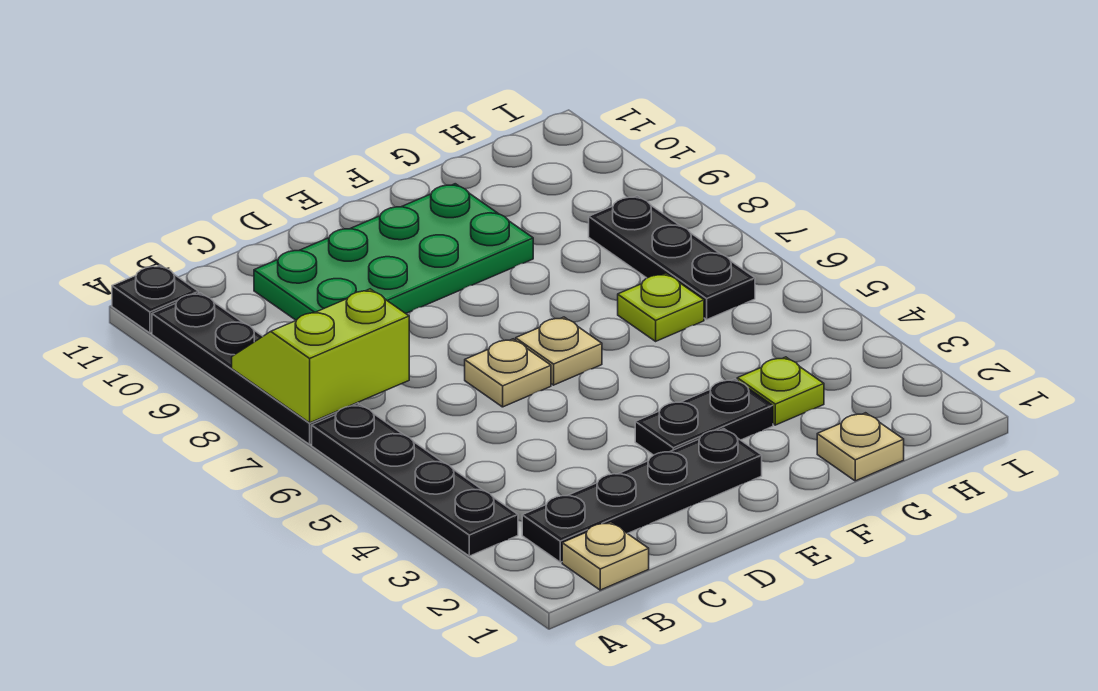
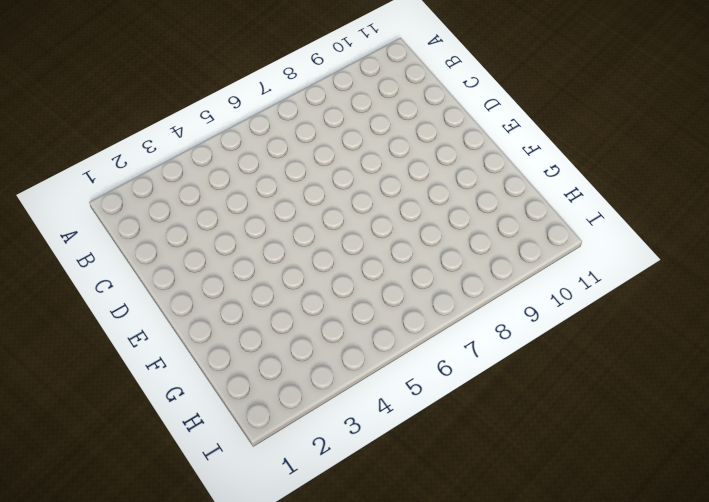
none -> black plate A3:A6 level 1
none -> black plate A7:A10 level 1
none -> black plate A11 level 1

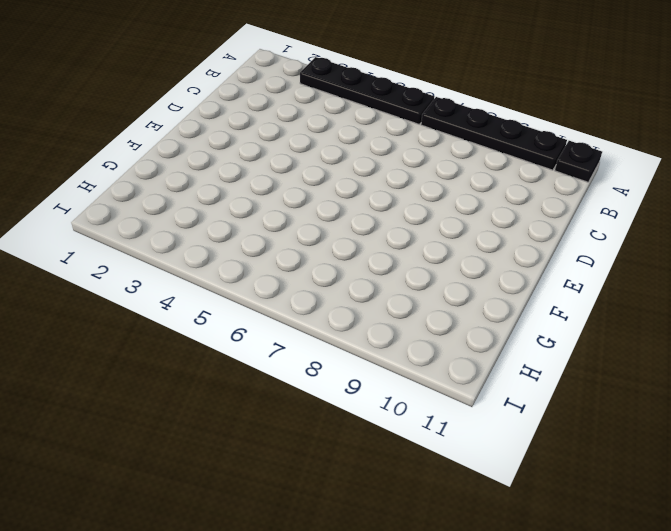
none -> tan plate B1 level 1
none -> black plate B2:E2 level 1
none -> green plate C9:F10 level 1

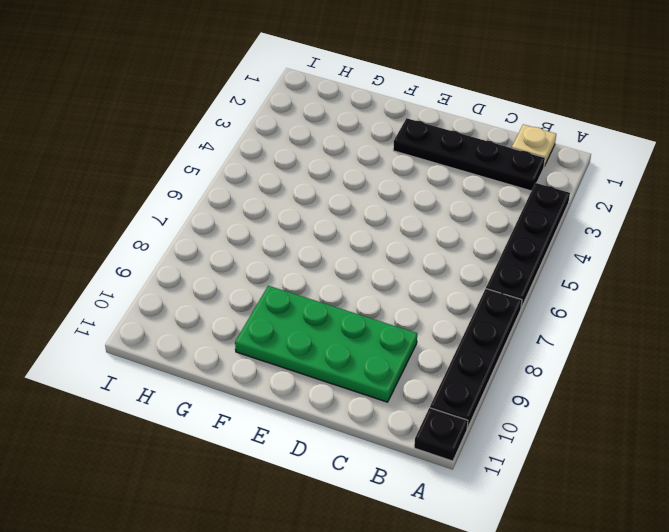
none -> tan plate D6 level 1
none -> black plate E3:F3 level 1
none -> tan plate E6 level 1

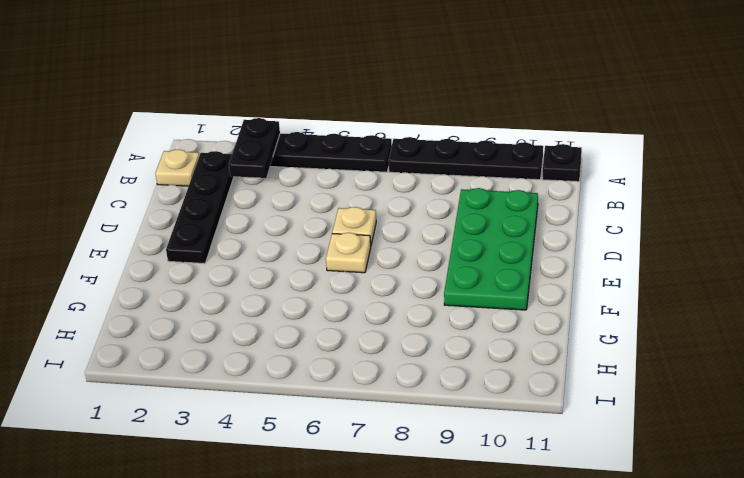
black plate A3:B3 level 2 -> black plate E3:F3 level 1
none -> tan plate G1 level 1
none -> lime plate G3 level 1
none -> lime plate G6 level 1

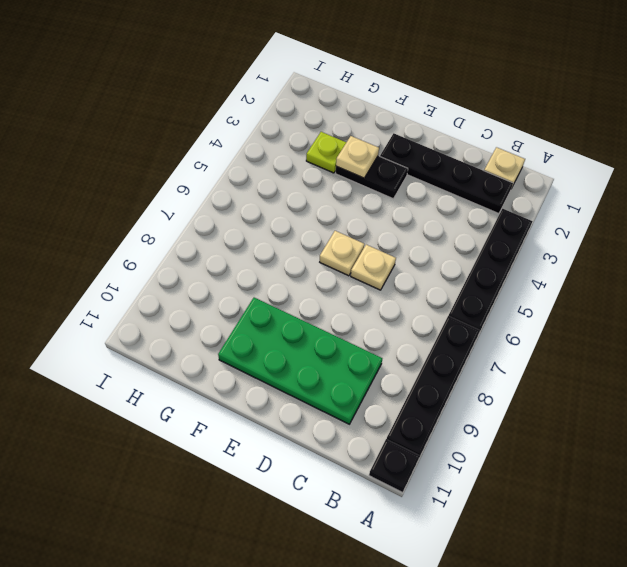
tan plate F3 level 2 -> tan plate G1 level 1
none -> lime plate G6 level 1
none -> black plate H6:H8 level 1
none -> lime slope A7:B8 level 2 top 7

